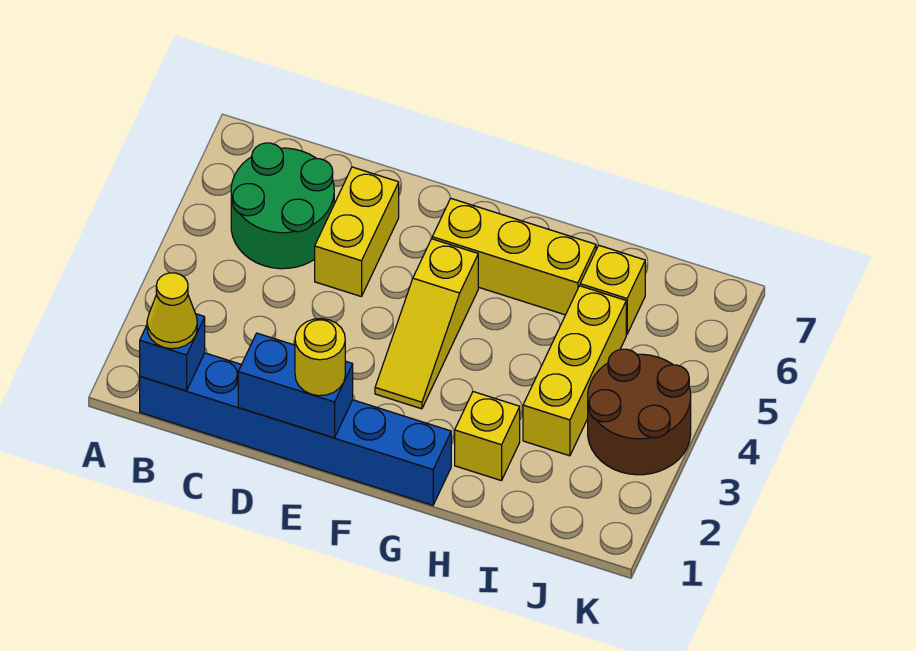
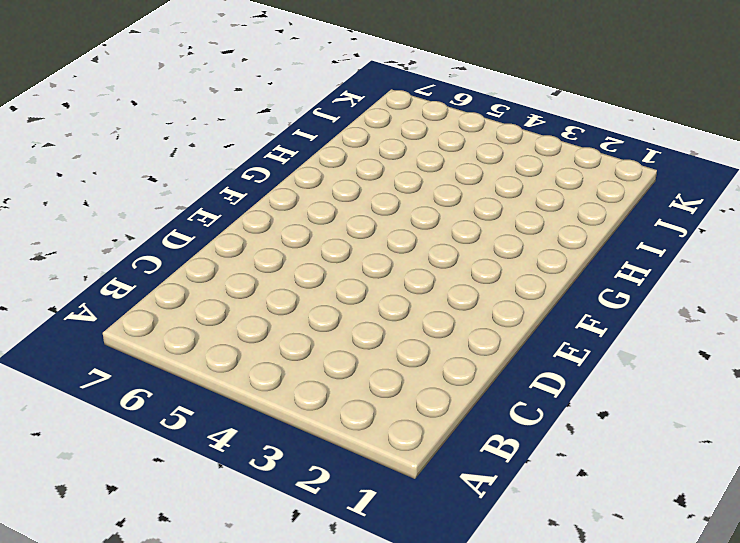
none -> blue brick B1:G1 level 1
none -> green round brick B5:C6 level 1
none -> yellow brick D5:D6 level 1

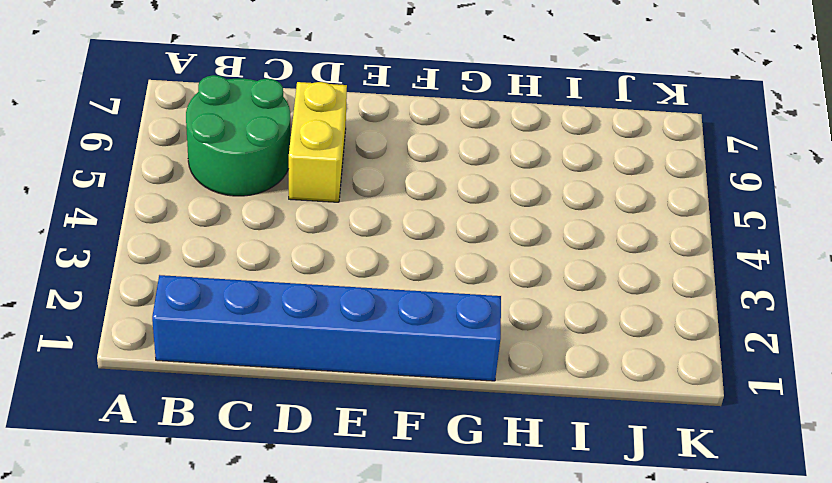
none -> yellow slope F3:F5 level 1 top 5
none -> yellow brick F6:H6 level 1
none -> yellow brick H2 level 1

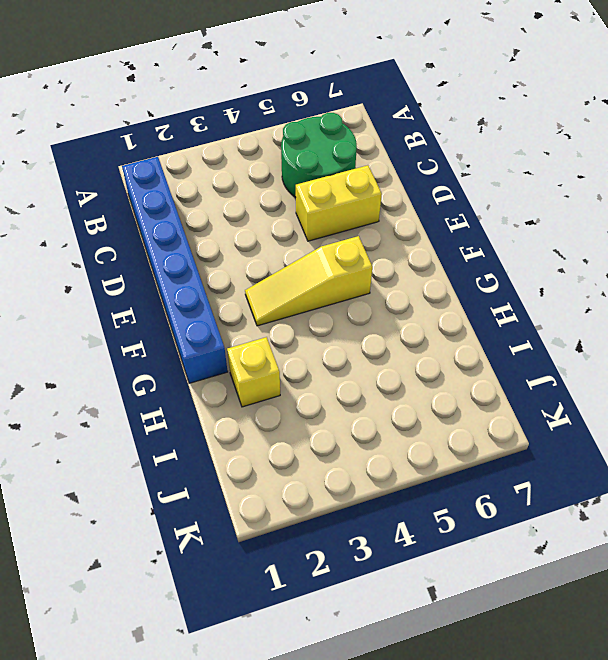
none -> yellow brick F6:H6 level 1
none -> yellow brick I3:I5 level 1
none -> yellow brick I6 level 1

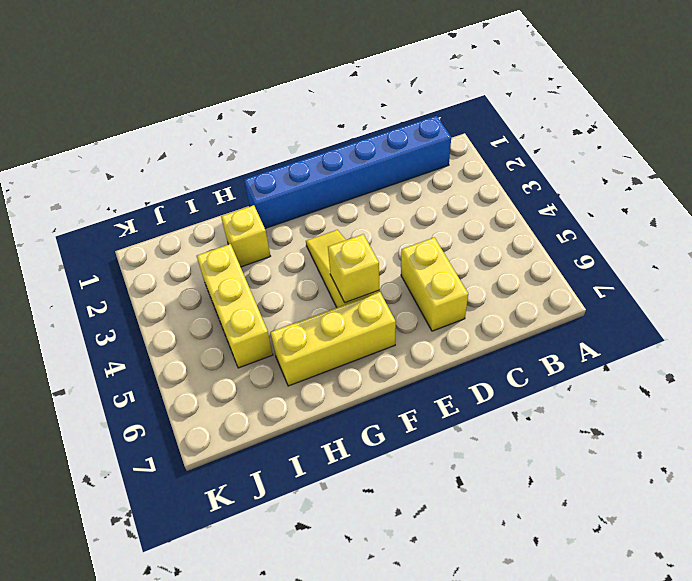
yellow brick F5 level 2 -> yellow brick I6 level 1
none -> green round brick B5:C6 level 1
none -> brown round brick J3:K4 level 1
none -> blue brick B1 level 2

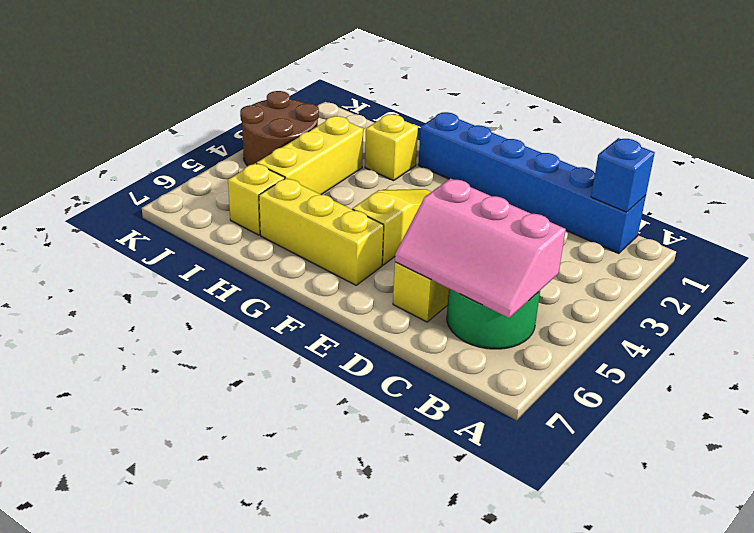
pink slope B5:D6 level 2 top 5 -> none
none -> blue brick D1:E1 level 2
none -> yellow cone B1 level 3
none -> yellow round brick E1 level 3

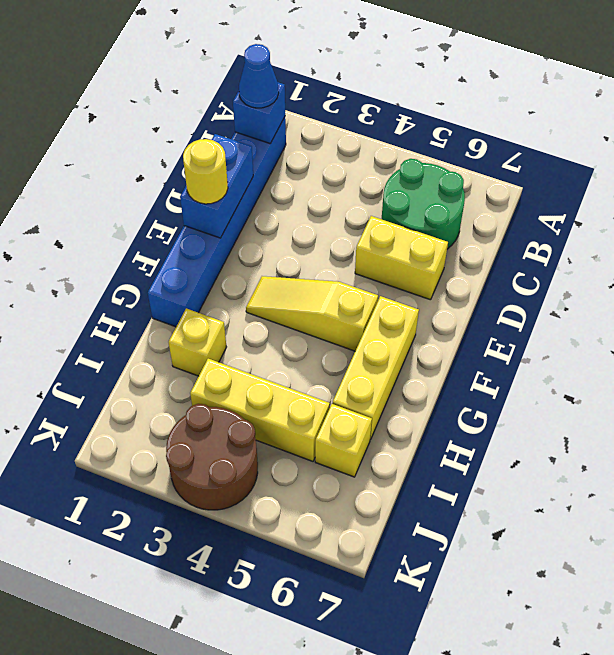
blue cone B1 level 3 -> yellow cone B1 level 3

